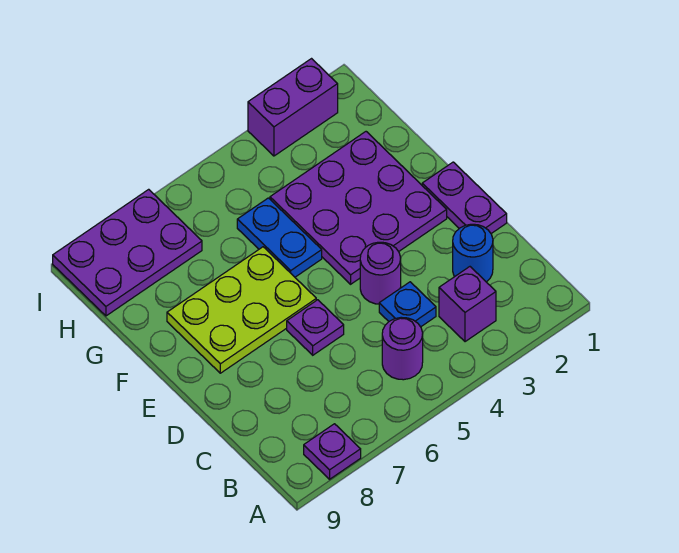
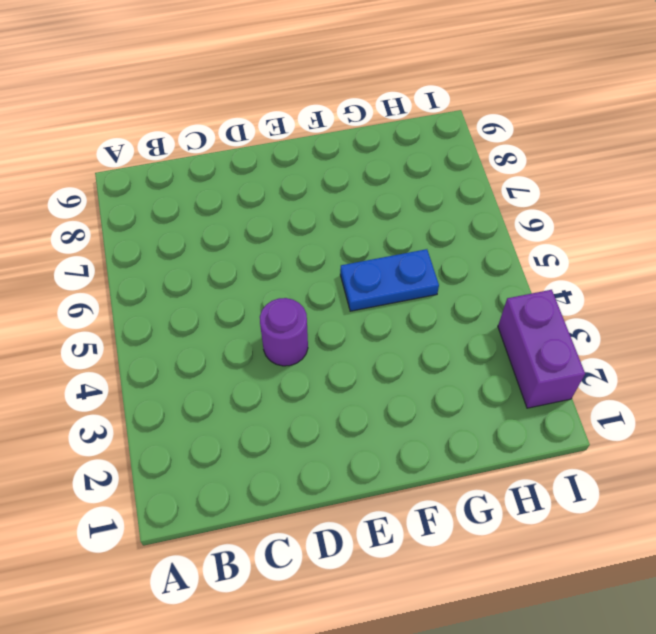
none -> purple plate A8 level 1
none -> purple brick B3 level 1
none -> purple round brick B5 level 1

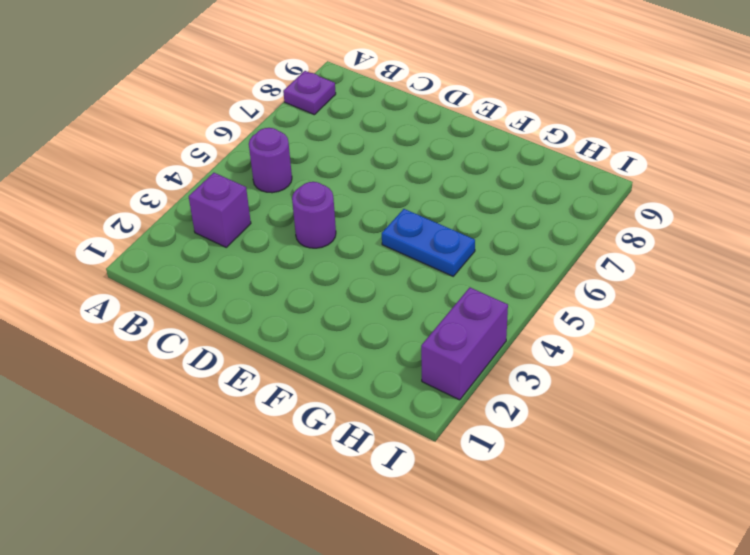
none -> blue round brick C2 level 1
none -> blue plate C4 level 1
none -> purple plate D1:E1 level 1

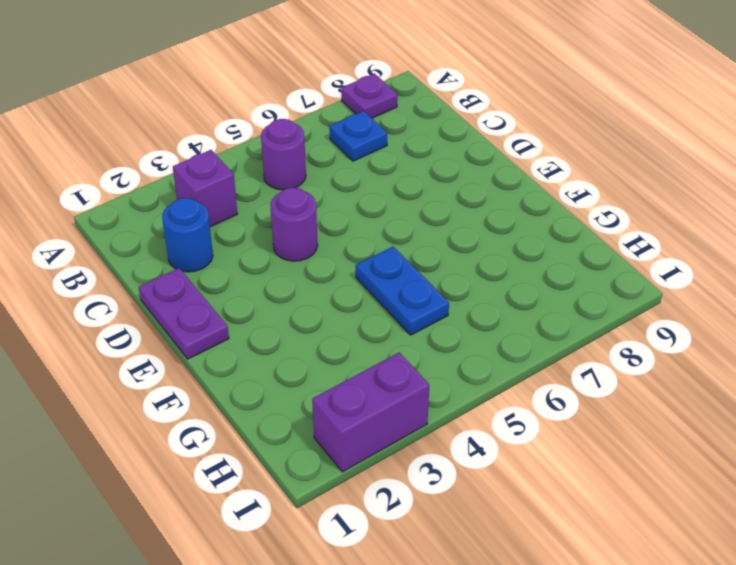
blue plate B7 level 1 -> blue plate C4 level 1
none -> purple plate D6 level 1
none -> purple plate E2:G4 level 1
none -> lime plate E6:F8 level 1

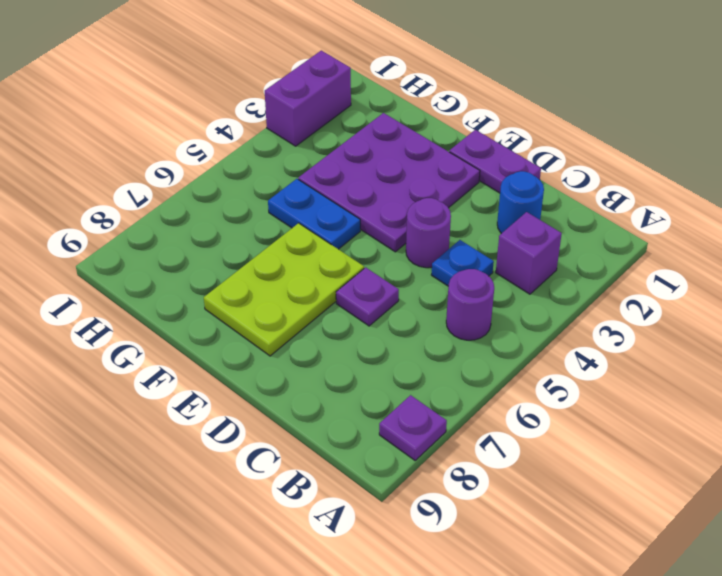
none -> purple plate H7:I9 level 1

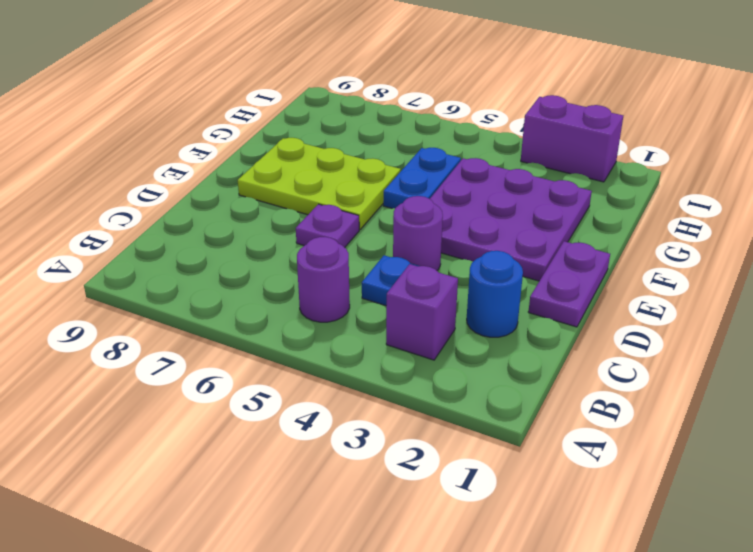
none -> purple plate A8 level 1
none -> purple plate H7:I9 level 1

